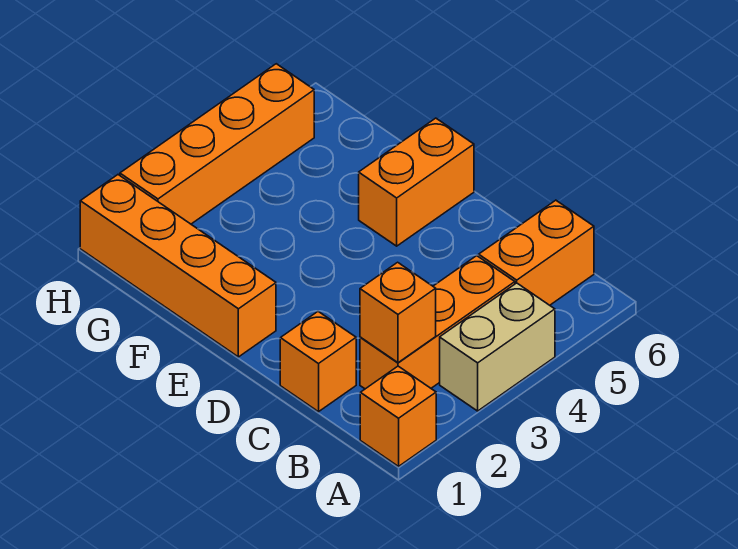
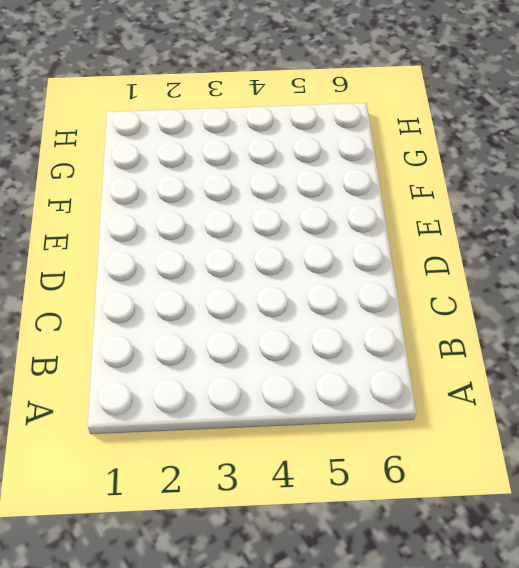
none -> orange brick A1 level 1
none -> tan brick A3:A4 level 1

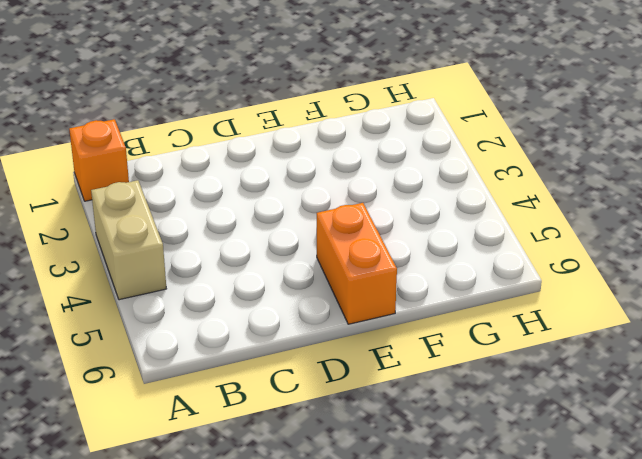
none -> orange brick B2:B4 level 1
none -> orange brick B5:B6 level 1

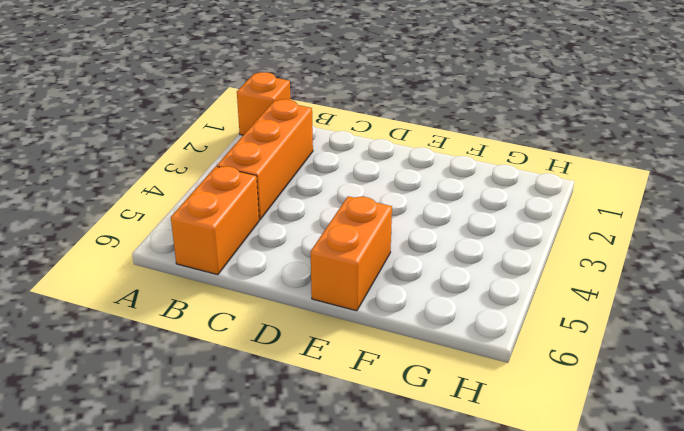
none -> tan brick A3:A4 level 1
none -> orange brick C1 level 1

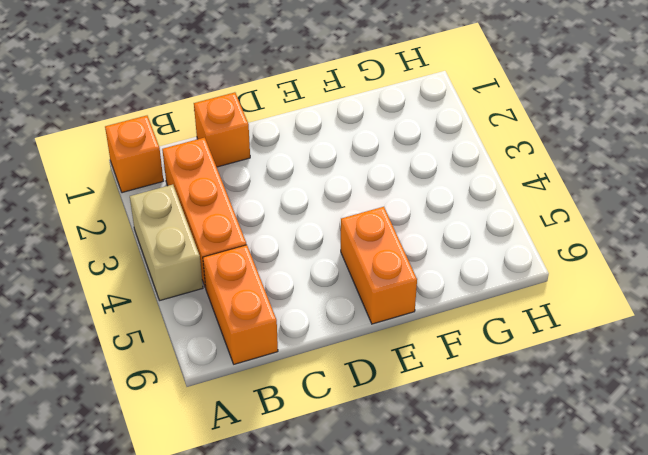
none -> orange brick E1:H1 level 1
none -> orange brick H2:H5 level 1

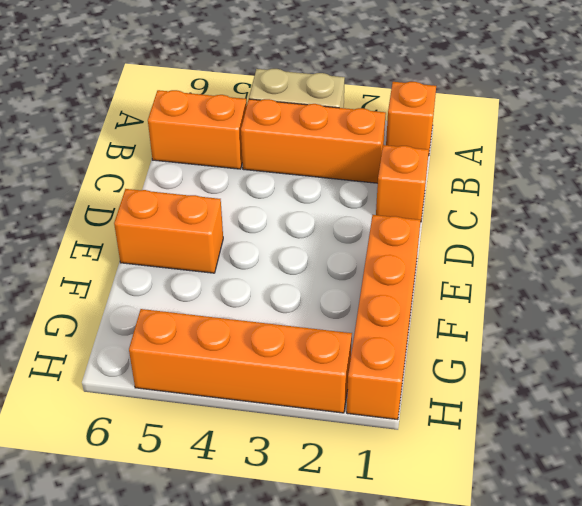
none -> orange brick B2 level 2

